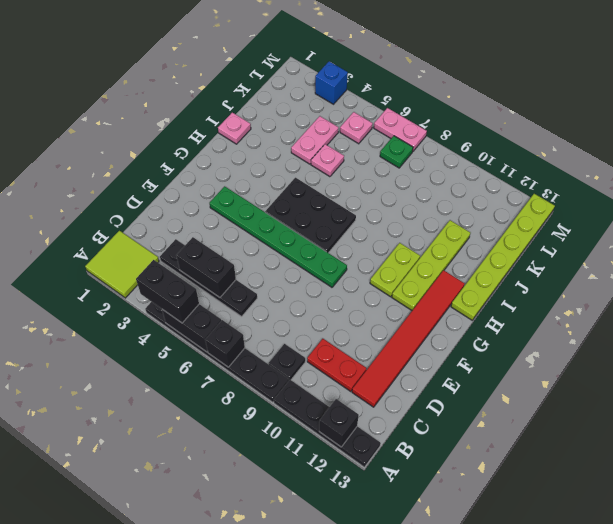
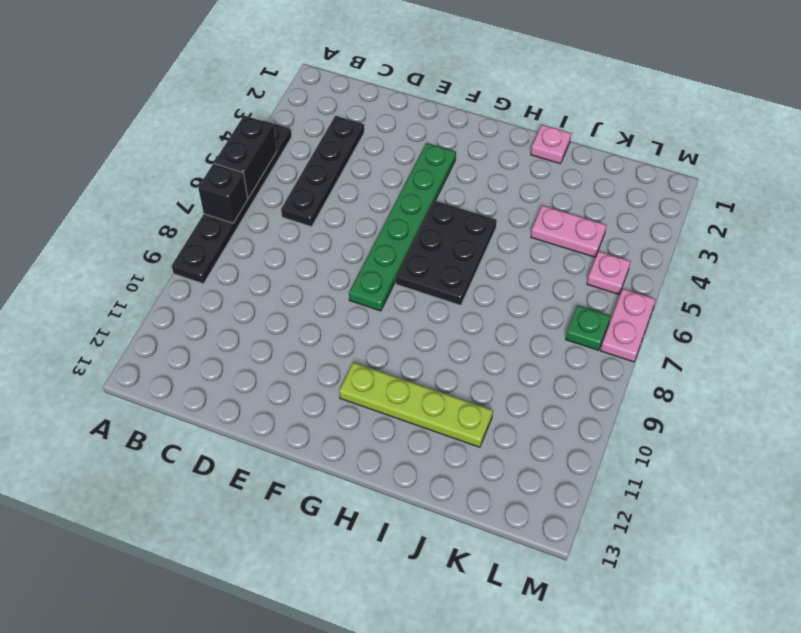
none -> lime tile A1:B2 level 1
none -> black plate A10:A13 level 1
none -> black plate B9 level 1

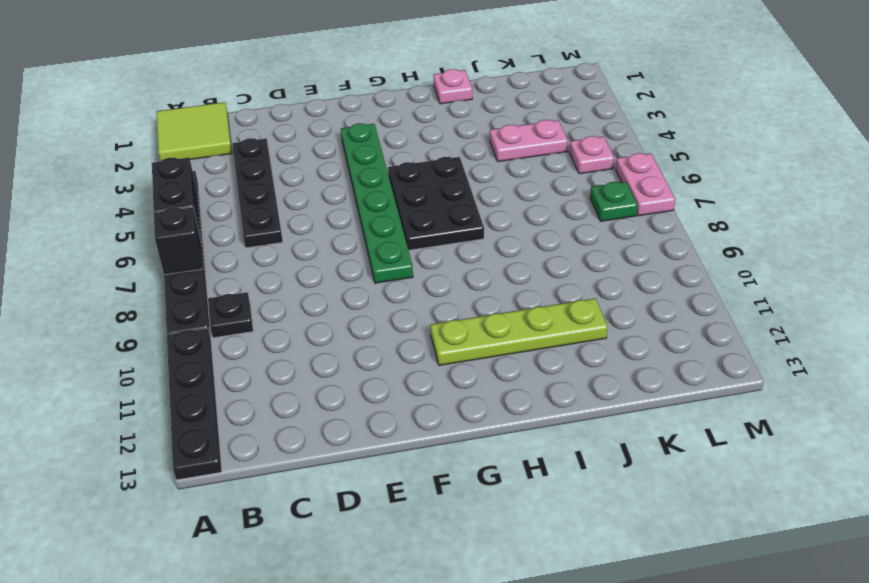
none -> red plate C10:C11 level 1
none -> red tile C12:H12 level 1
none -> lime plate G10:H10 level 1

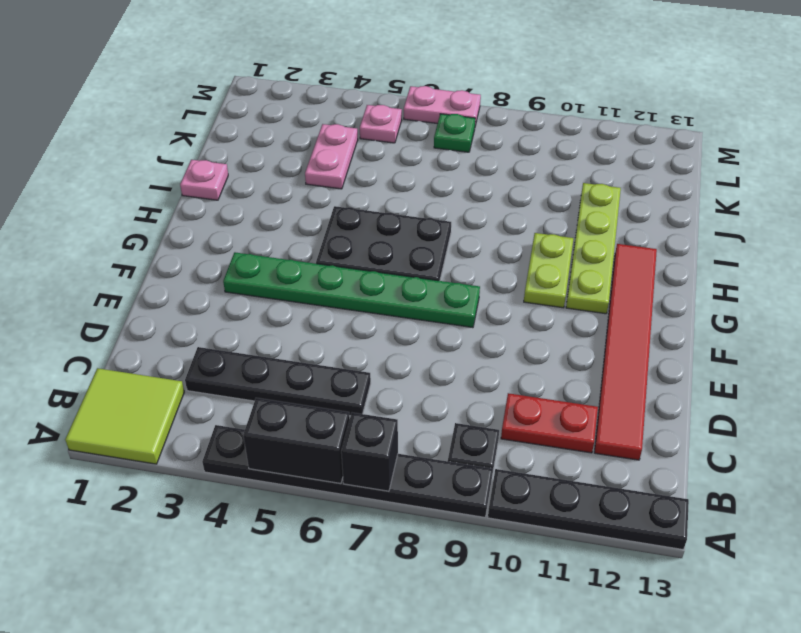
none -> lime plate H13:M13 level 1
none -> pink plate J5 level 1
none -> blue brick M3 level 1

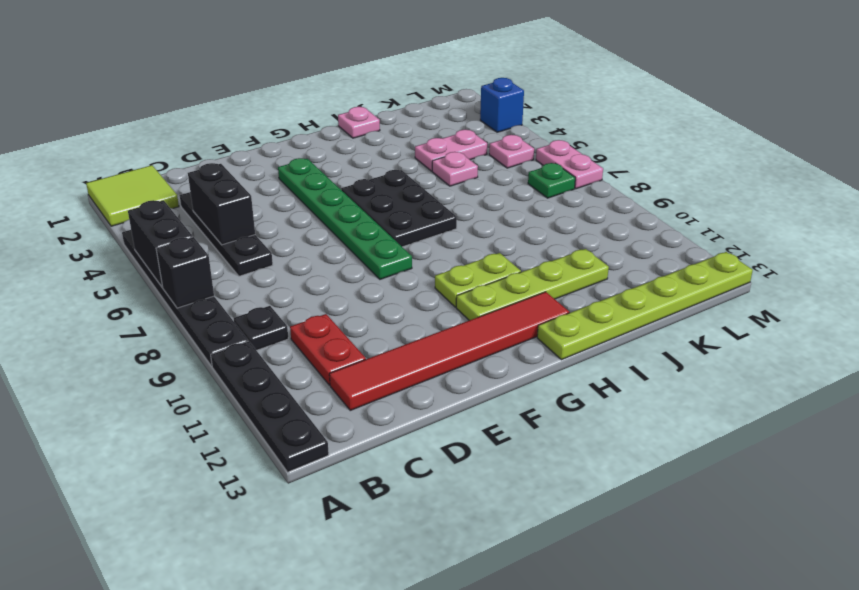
none -> black brick A12 level 2
none -> black brick A4:A5 level 3

